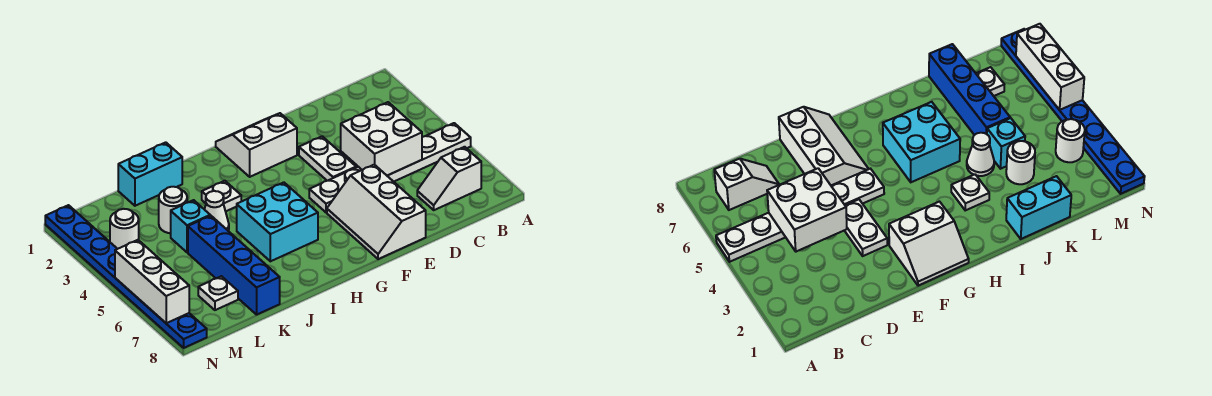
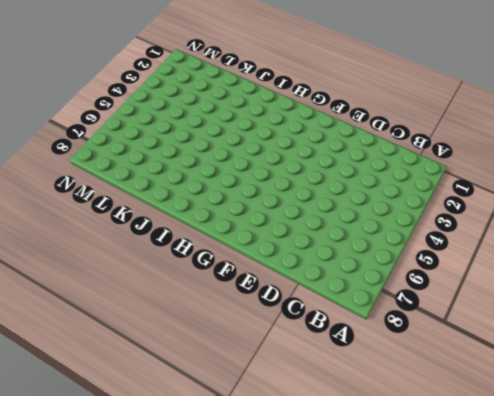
none -> white plate A5:F5 level 1
none -> white slope B7:C7 level 1 top B
none -> white plate E3:E4 level 1

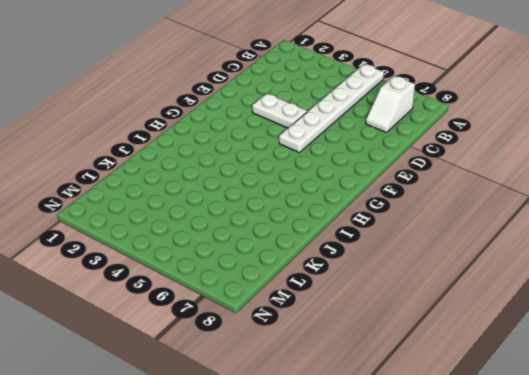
none -> white slope E6:F8 level 1 top E
none -> white slope F1:G2 level 1 top 2
none -> cyan brick H5:I6 level 1

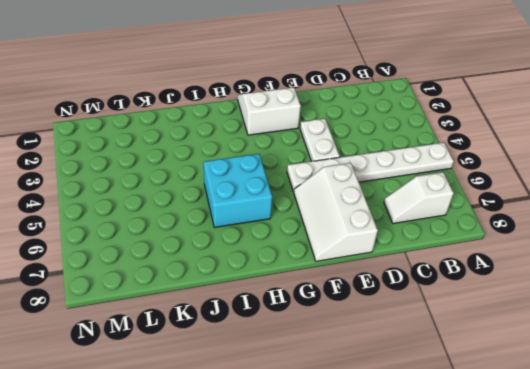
none -> white plate I3 level 1
none -> cyan brick J1:K1 level 1
none -> white cone J4 level 1

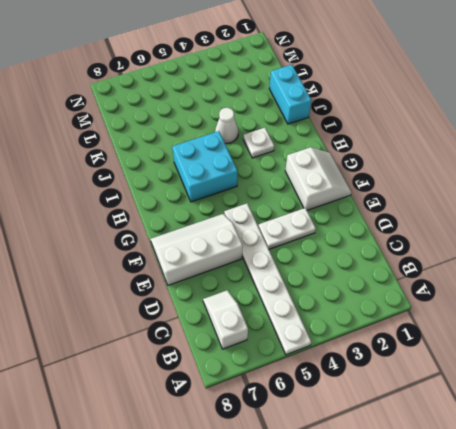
none -> white round brick K3 level 1
none -> cyan brick K4 level 1
none -> blue brick K5:K8 level 1

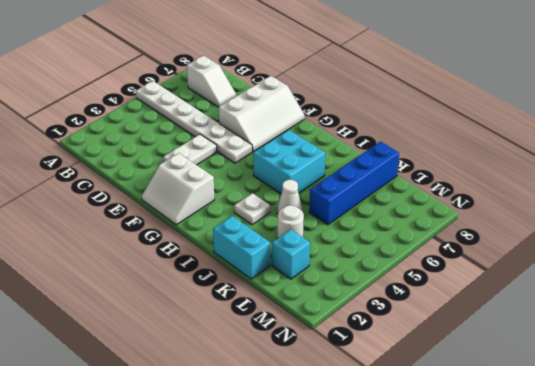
cyan brick L2 level 1 -> cyan brick K4 level 1
none -> white plate L7 level 1
none -> white round brick M3 level 1
none -> blue plate N1:N8 level 1

